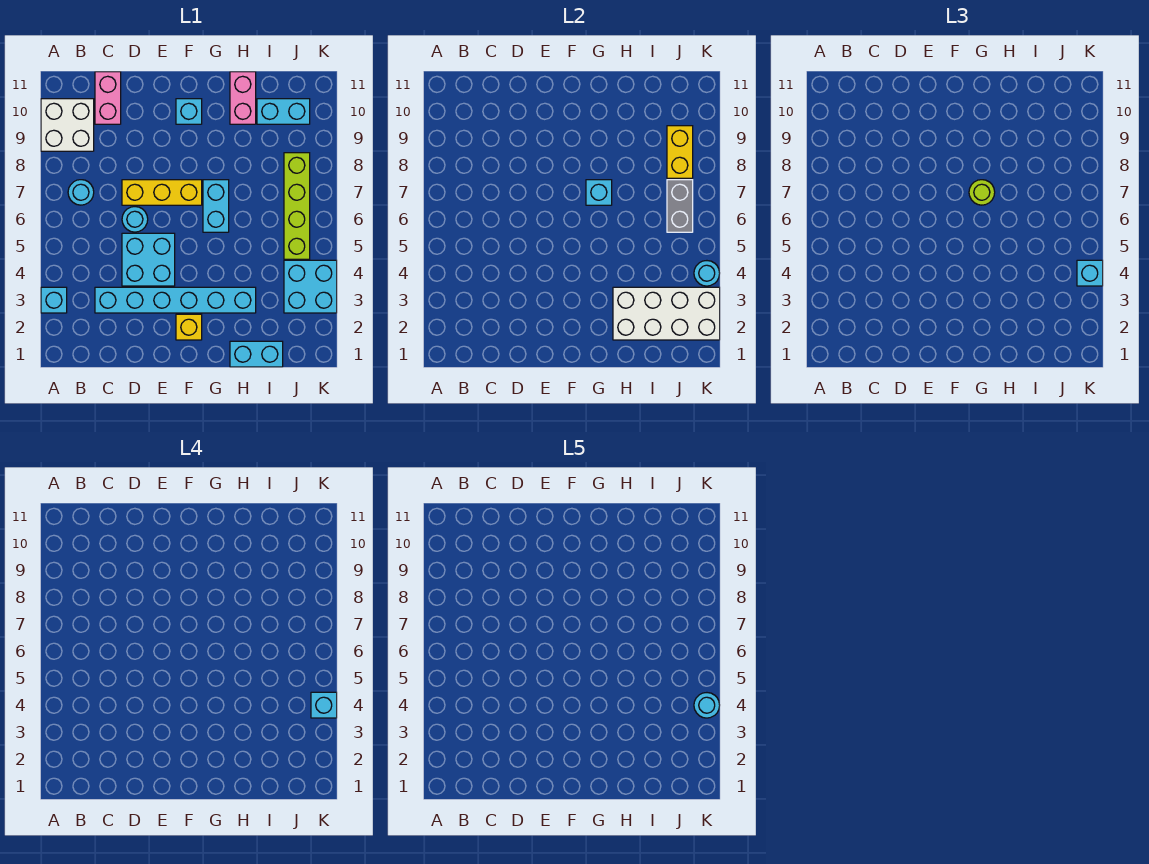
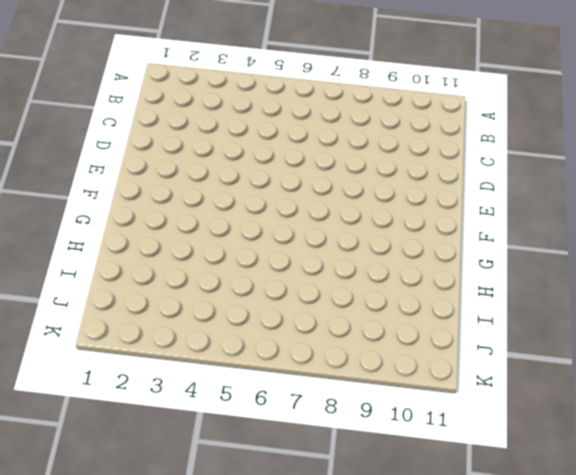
none -> cyan brick A3 level 1
none -> white brick A9:B10 level 1
none -> cyan round brick B7 level 1

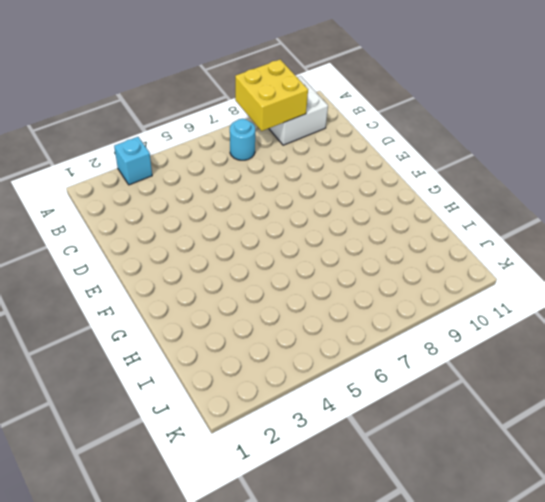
yellow brick A8:B9 level 2 -> none
none -> cyan brick C3:H3 level 1
none -> pink brick C10:C11 level 1
none -> cyan brick D4:E5 level 1

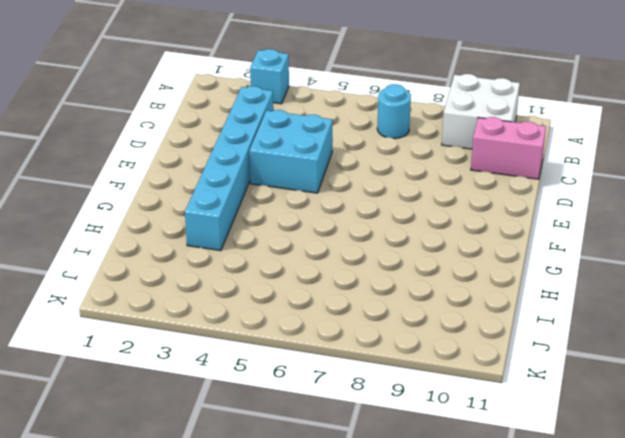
none -> cyan round brick D6 level 1
none -> yellow brick D7:F7 level 1
none -> yellow brick F2 level 1

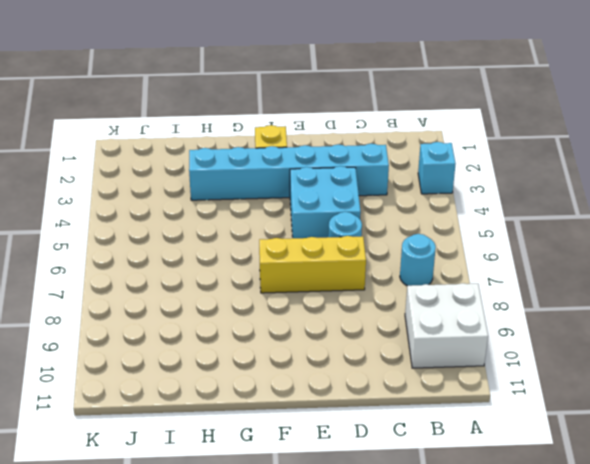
none -> pink brick C10:C11 level 1
none -> cyan brick F10 level 1
none -> cyan brick G6:G7 level 1

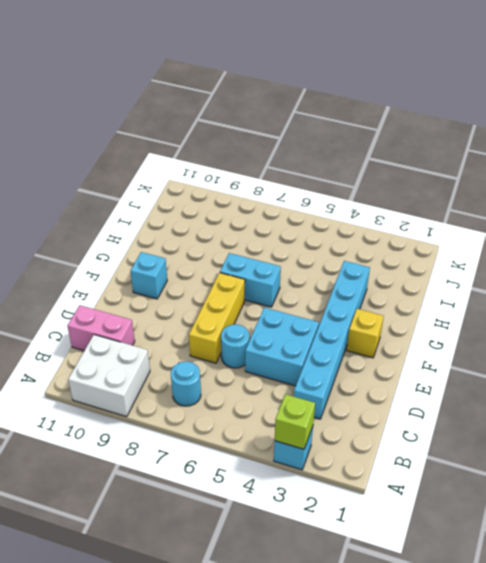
lime brick A3 level 2 -> none
none -> cyan brick H1:I1 level 1
none -> pink brick H10:H11 level 1
none -> cyan brick I10:J10 level 1

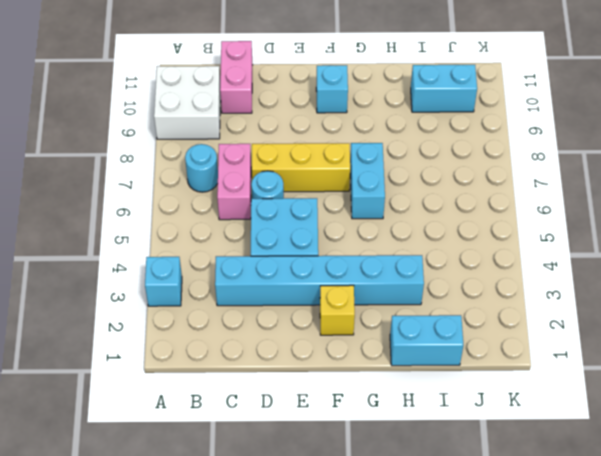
pink brick C6:C7 level 1 -> pink brick H10:H11 level 1
none -> cyan brick J3:K4 level 1
none -> lime brick J5:J8 level 1
none -> cyan brick G7 level 2

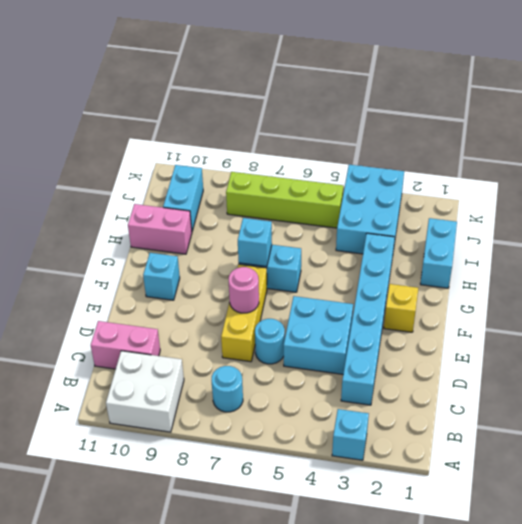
pink round brick E7 level 2 -> none
cyan brick I3:K4 level 1 -> cyan brick J3:K4 level 1
none -> white brick H2:K3 level 2
none -> grey brick J6:J7 level 2
none -> yellow brick J8:J9 level 2

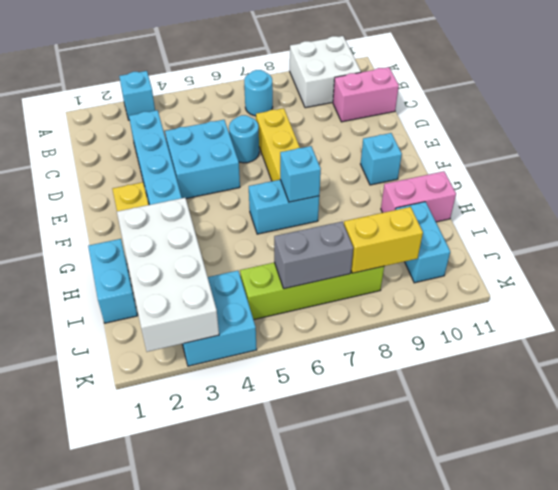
none -> cyan round brick K4 level 2
none -> lime round brick G7 level 3
none -> cyan brick K4 level 3

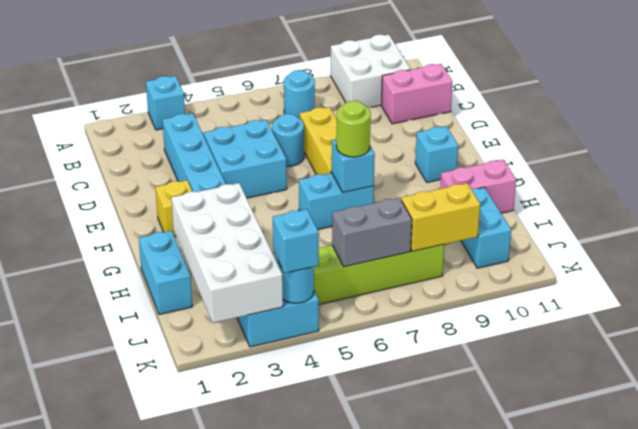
none -> cyan brick K4 level 4
none -> cyan round brick K4 level 5

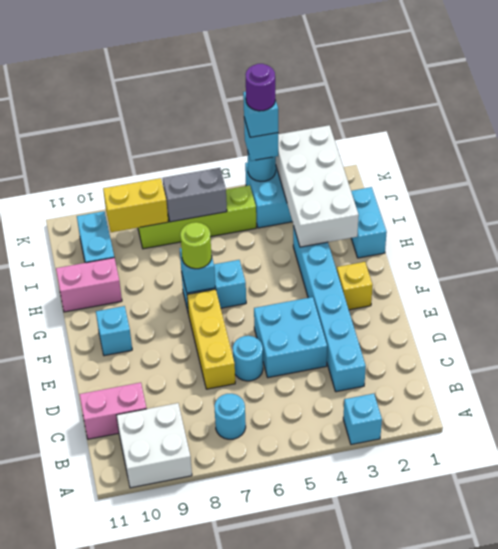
purple round brick K4 level 5 -> cyan round brick K4 level 5

